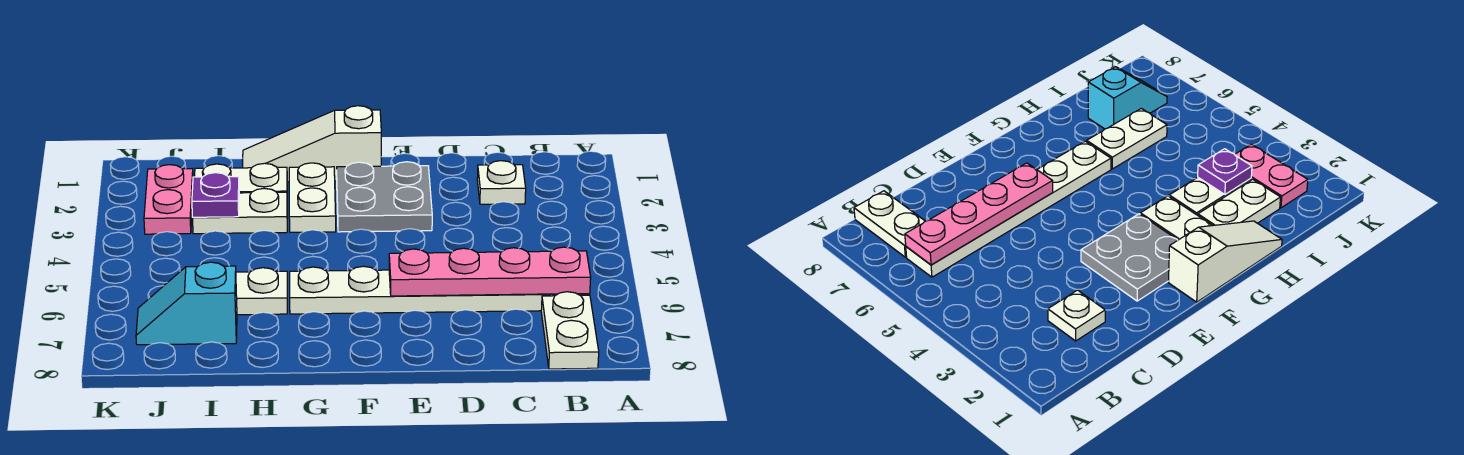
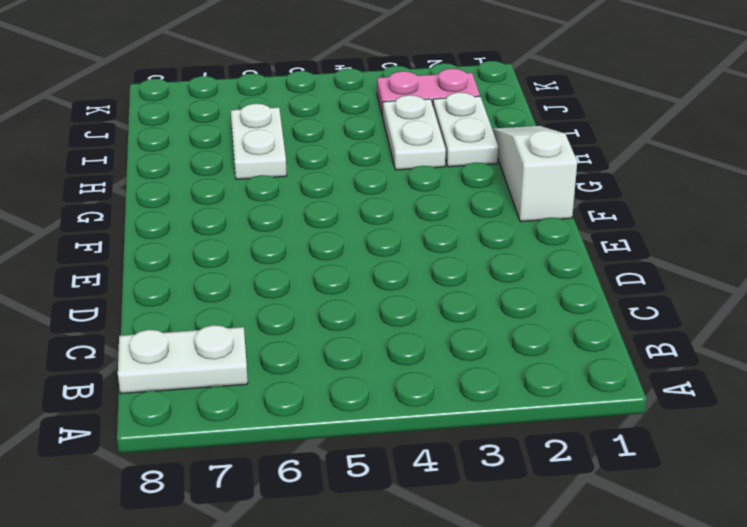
none -> white plate B6:G6 level 1
none -> white plate C2 level 1
none -> grey plate E2:F3 level 1

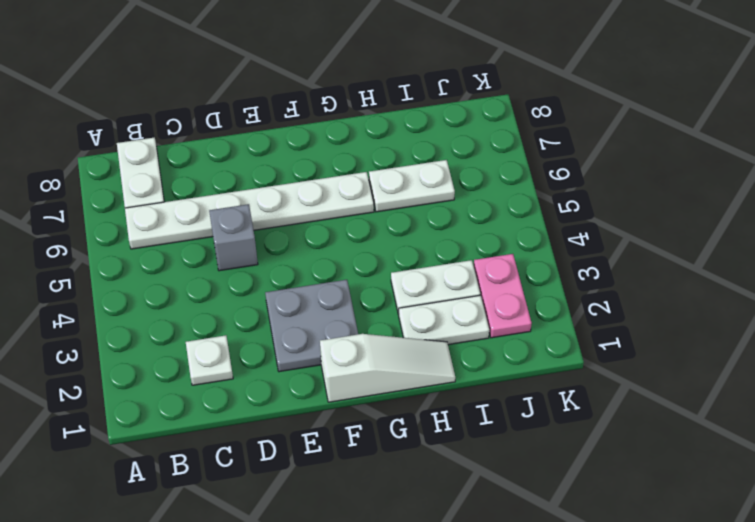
grey brick D5 level 1 -> none
none -> white plate G2:G3 level 1
none -> cyan slope I7:J7 level 1 top I
none -> pink plate B6:E6 level 2

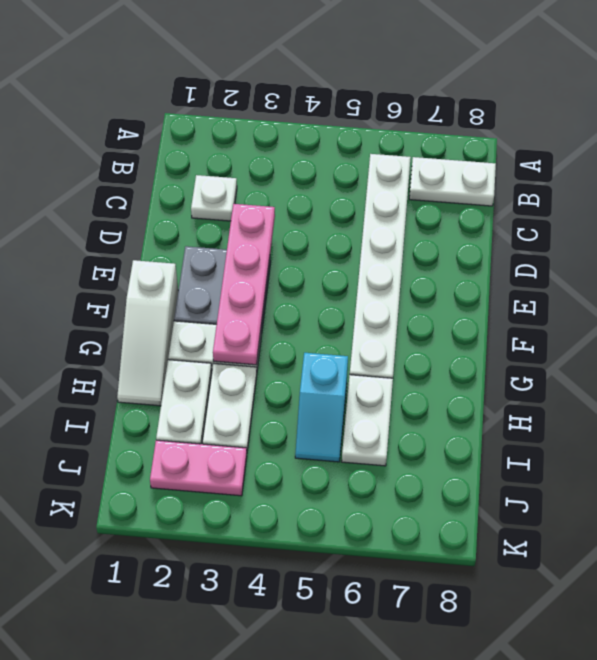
pink plate D3:G3 level 2 -> pink plate B6:E6 level 2
cyan slope H5:I5 level 1 top H -> cyan slope I7:J7 level 1 top I
none -> purple plate I3 level 2

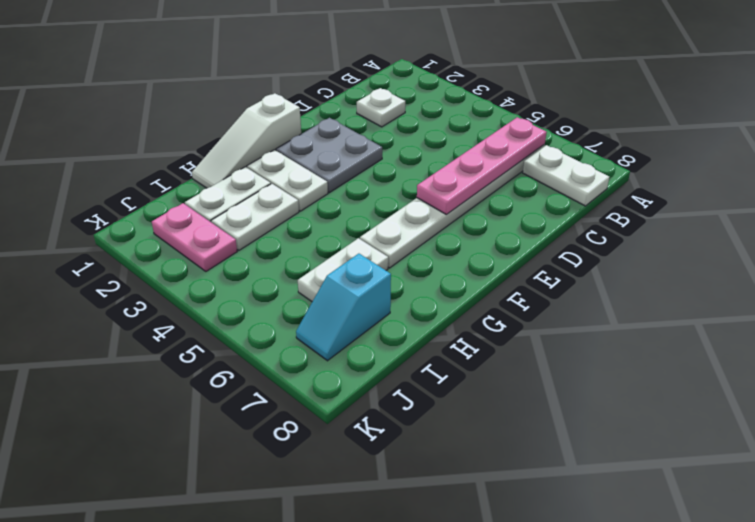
none -> purple plate I3 level 2

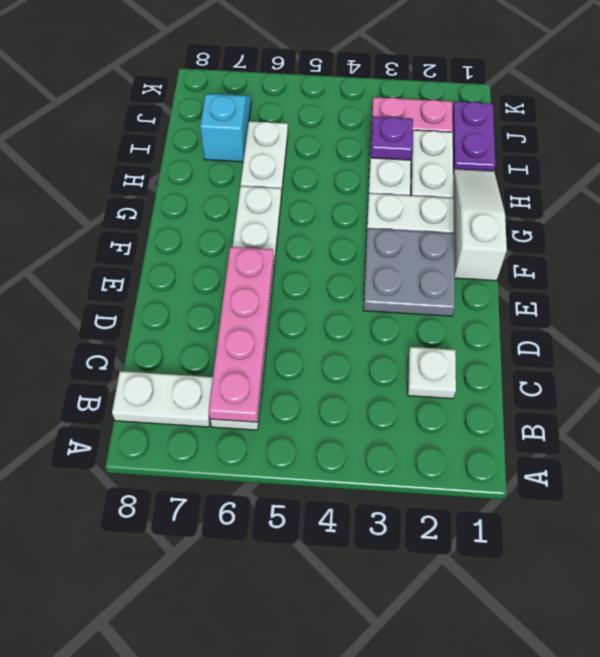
purple plate I1:J1 level 1 -> none

